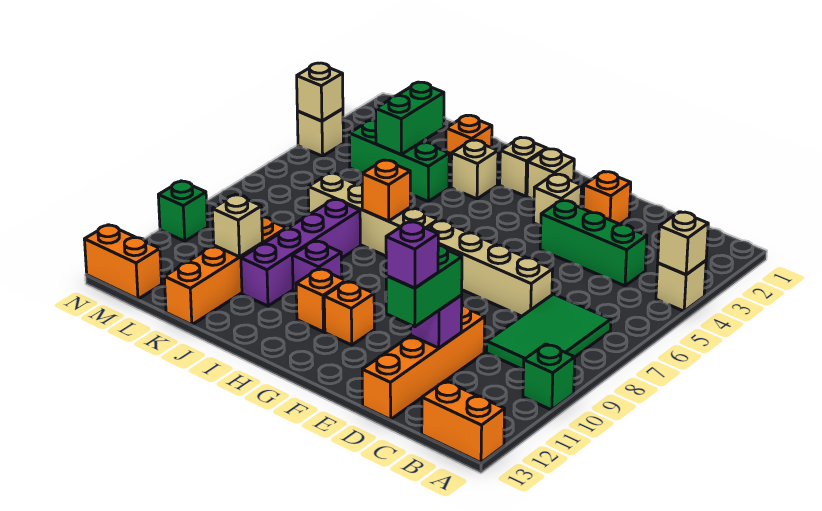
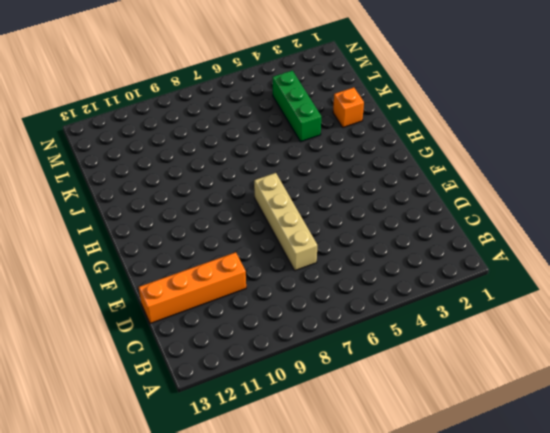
none -> tan brick A4 level 1
none -> green brick A10 level 1
none -> orange brick A13:B13 level 1
none -> green tile B7:C9 level 1

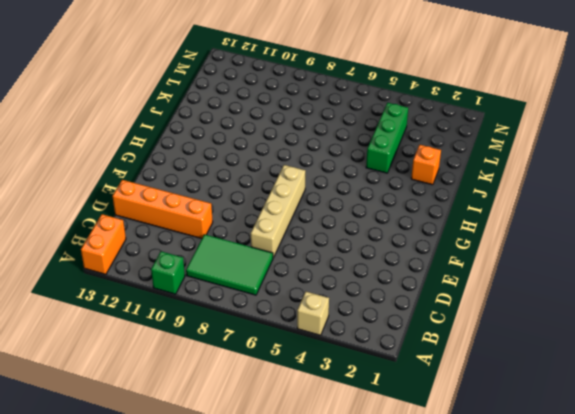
none -> green brick C4:E4 level 1
none -> orange brick E2 level 1
none -> tan brick F3 level 1
none -> tan brick G2 level 1

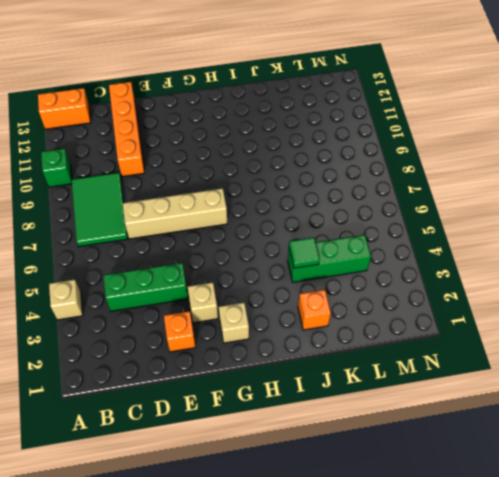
green tile J4 level 2 -> none
none -> orange brick G11 level 1
none -> tan brick H2 level 1
none -> tan brick H7:K7 level 1
none -> orange brick H11 level 1

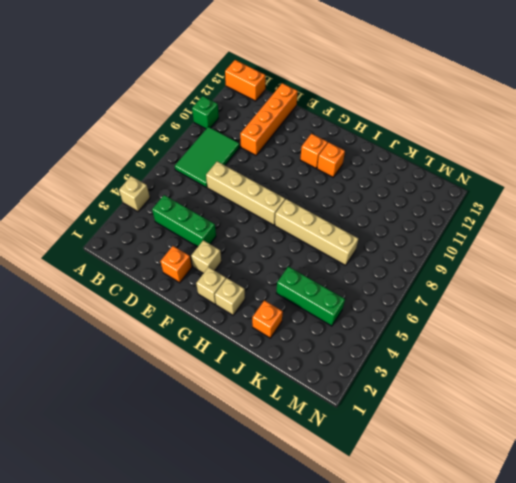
none -> tan brick I3 level 1
none -> purple brick I10 level 1
none -> purple brick J8:J11 level 1
none -> orange brick K10:K13 level 1

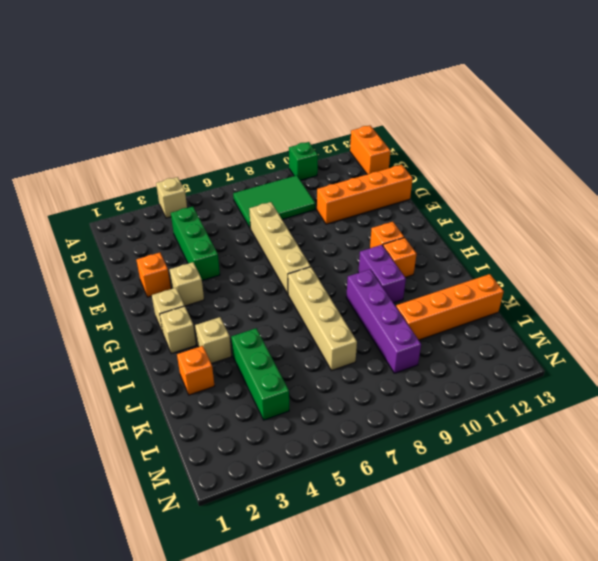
purple brick H10:I10 level 1 -> purple brick I10 level 1
purple brick I9:L9 level 1 -> purple brick J8:J11 level 1
none -> orange brick M13:N13 level 1
none -> tan brick N4 level 1
none -> green brick N10 level 1
none -> tan brick A4 level 2

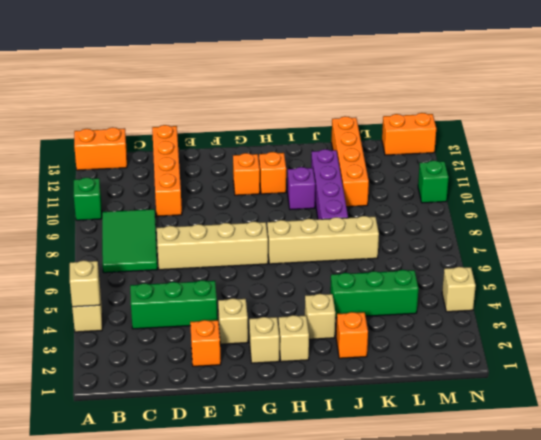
none -> purple brick D11 level 2
none -> orange brick I7 level 2
none -> green brick K3:K4 level 2
none -> tan brick K11 level 2

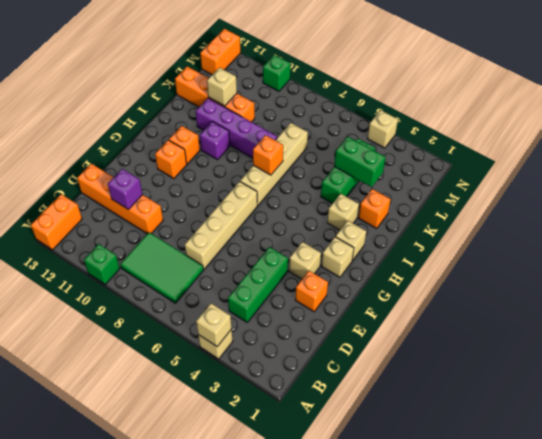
none -> tan brick N4 level 2
none -> green brick D11:D12 level 3
none -> purple brick D12 level 4

